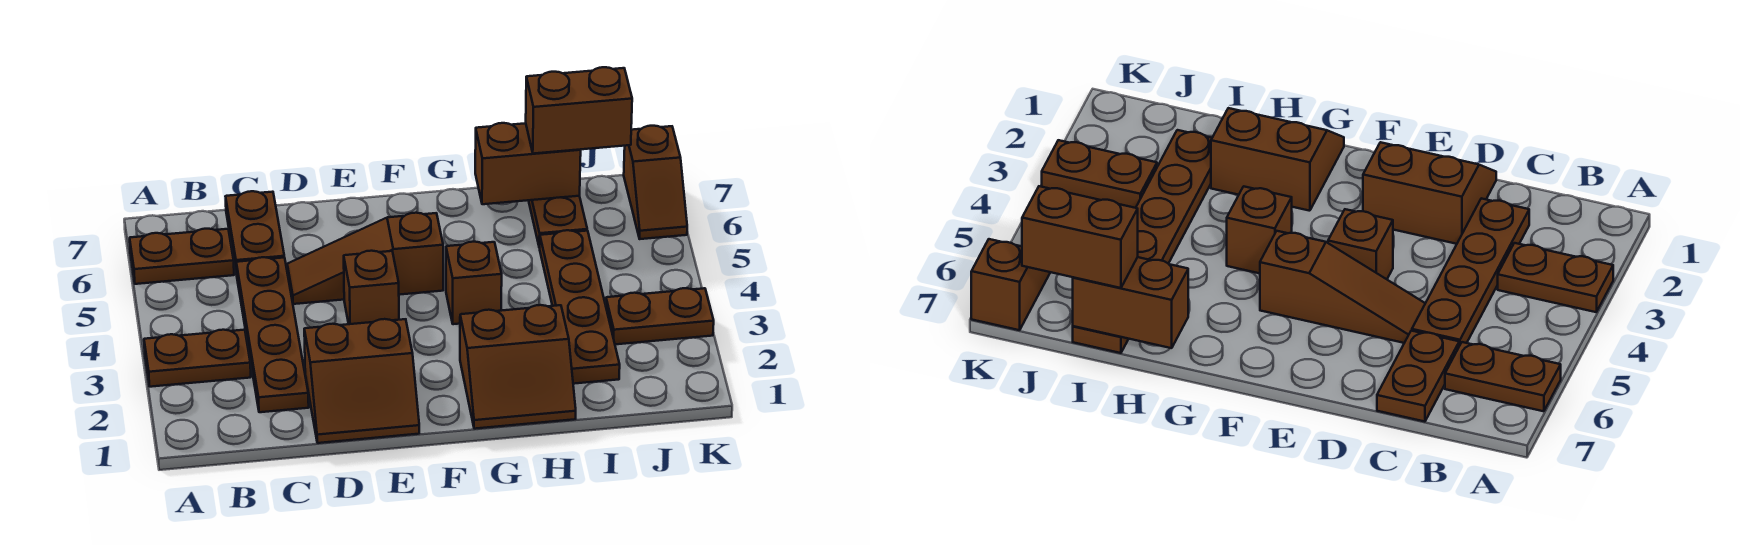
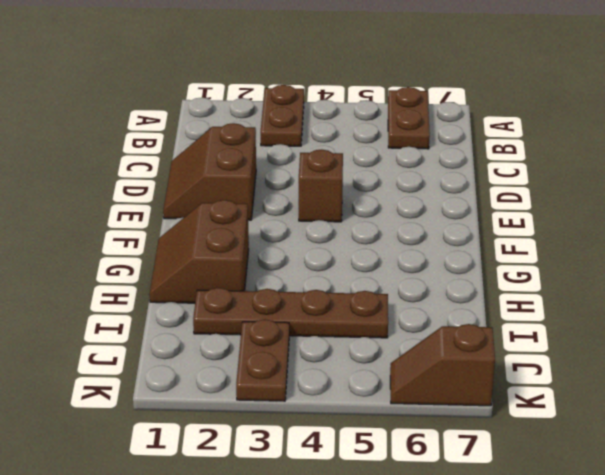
none -> brown plate C2:C5 level 1
none -> brown plate C6:C7 level 1
none -> brown slope D5:F5 level 1 top F

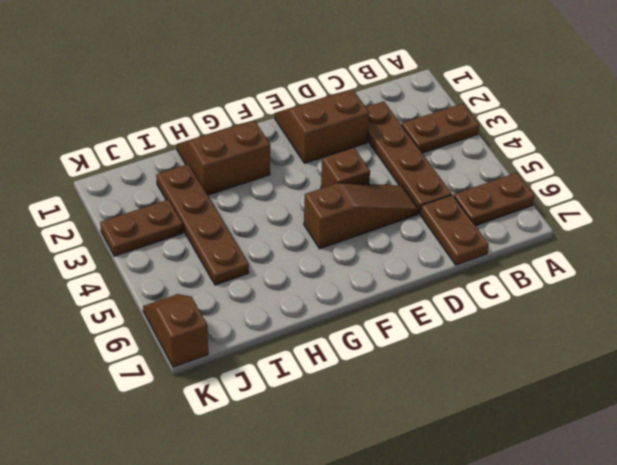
none -> brown brick G4 level 1
none -> brown plate I6:I7 level 1
none -> brown brick H7:I7 level 2

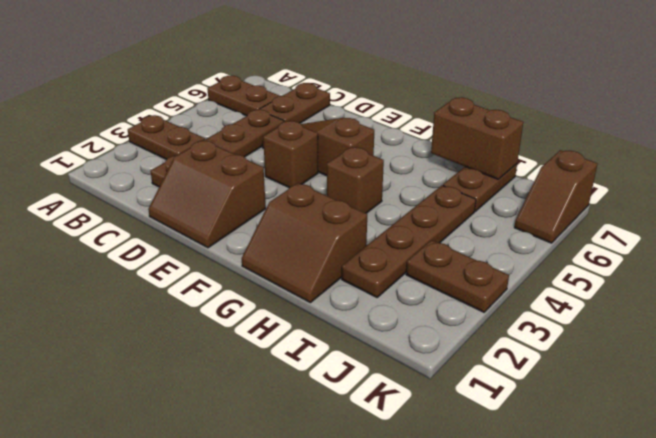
none -> brown brick I7:J7 level 3

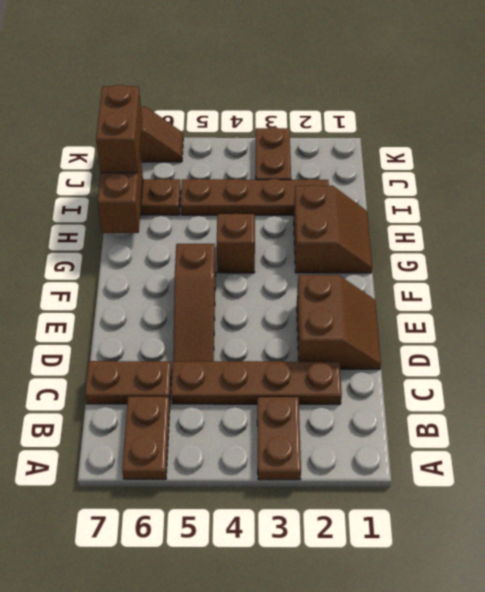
none -> brown brick E4 level 1

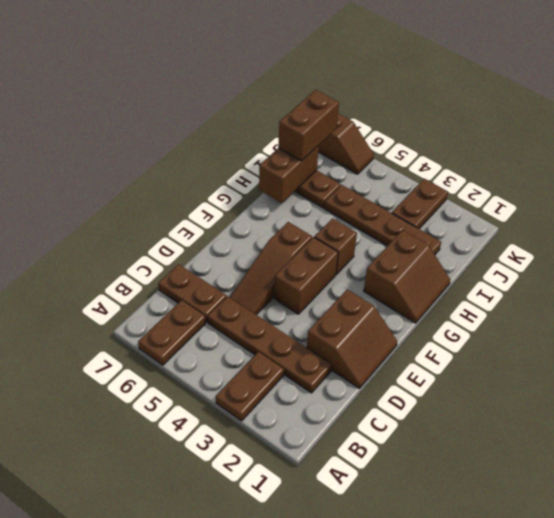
brown brick E4:F4 level 1 -> brown brick E4 level 1

